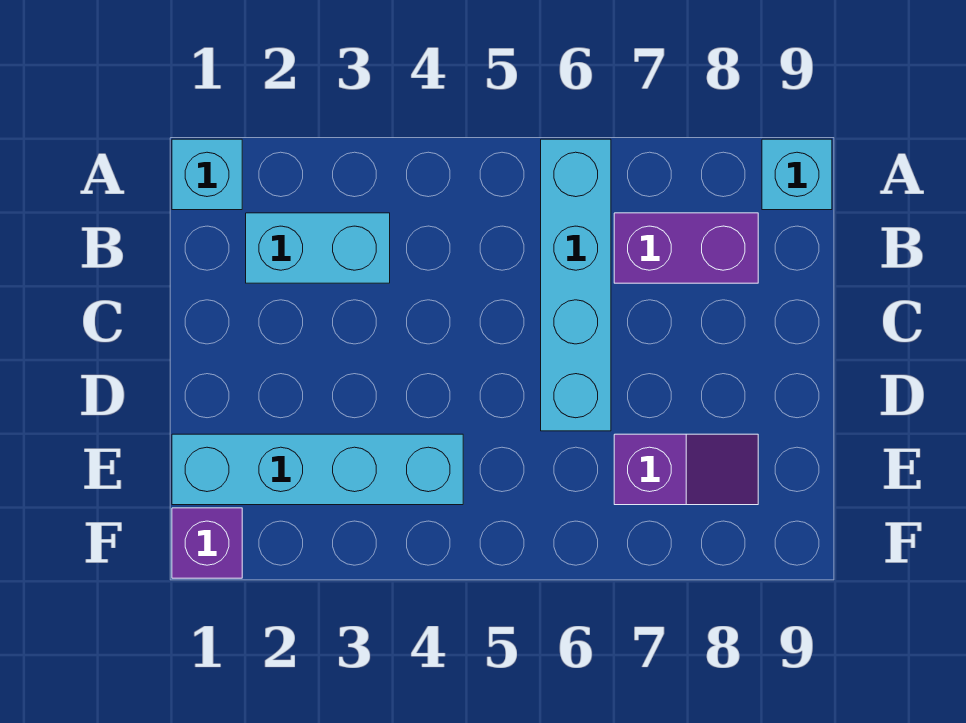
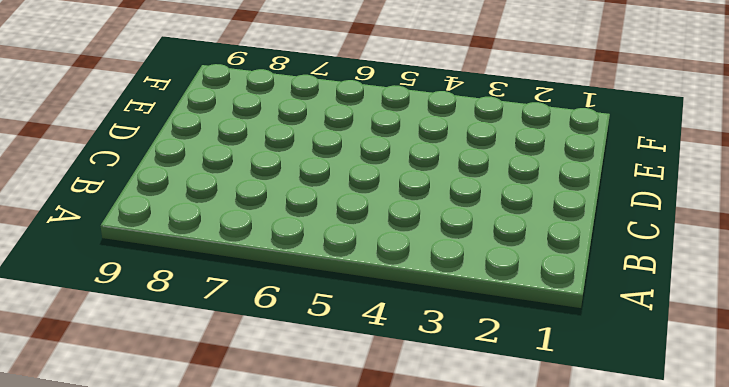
none -> cyan brick A1 level 1
none -> cyan brick A6:D6 level 1

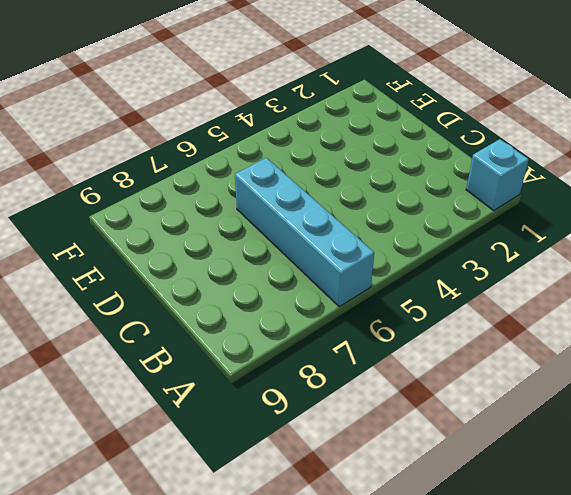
none -> cyan brick A9 level 1
none -> cyan brick B2:B3 level 1

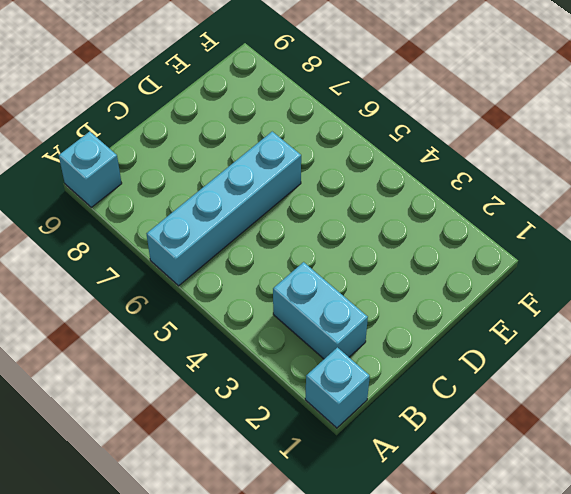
none -> purple brick B7:B8 level 1
none -> cyan brick E1:E4 level 1

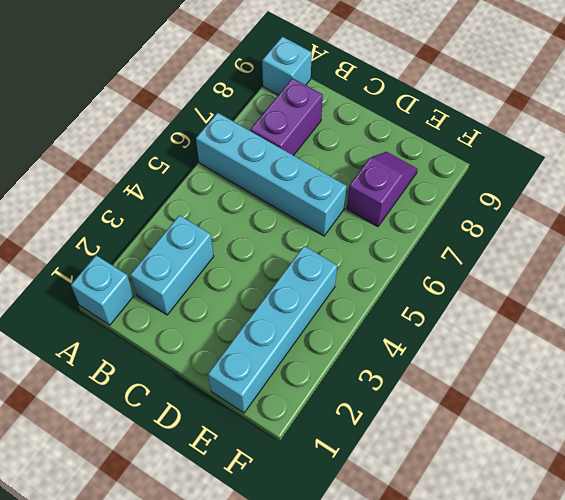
none -> purple brick F1 level 1

